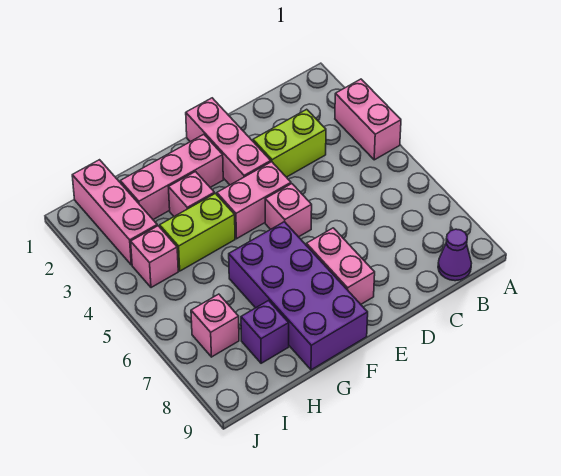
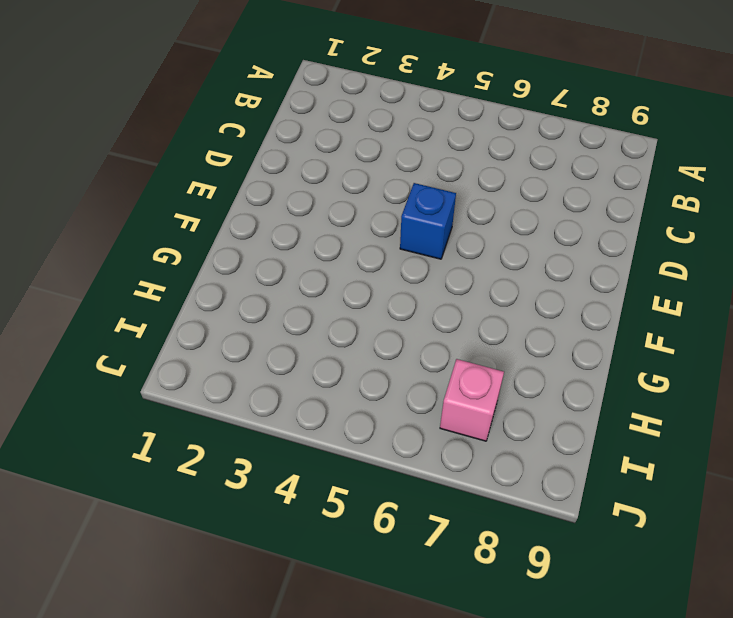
blue brick E5 level 1 -> pink brick E5 level 1
none -> pink brick A3:A4 level 1
none -> purple cone B9 level 1
none -> lime brick C3:D3 level 1

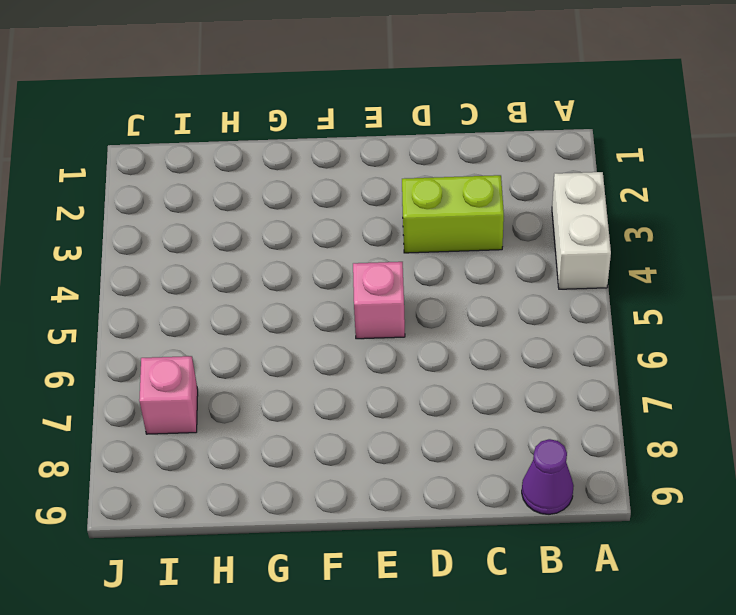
white brick A3:A4 level 1 -> pink brick A3:A4 level 1
none -> pink brick E1:E3 level 1
none -> pink brick E4:F4 level 1
none -> pink brick E7:E8 level 1

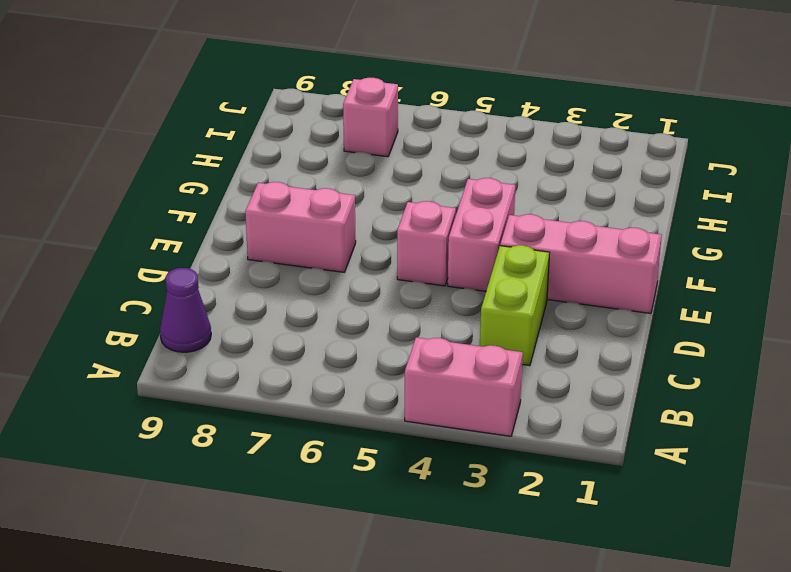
none -> pink brick F2:H2 level 1
none -> purple brick F6:G9 level 1
none -> pink brick G3 level 1

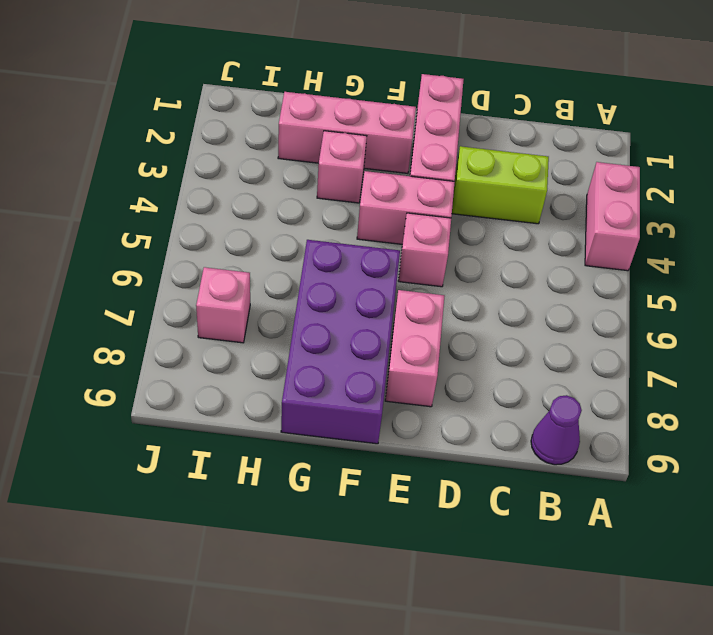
none -> lime brick G4:H4 level 1
none -> purple brick H8 level 1
none -> pink brick I1:I3 level 1

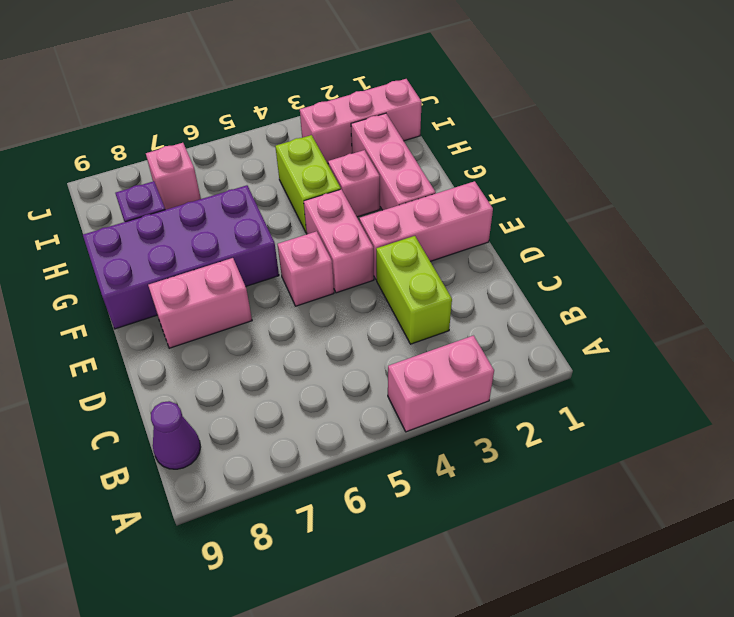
none -> pink brick I4 level 1

